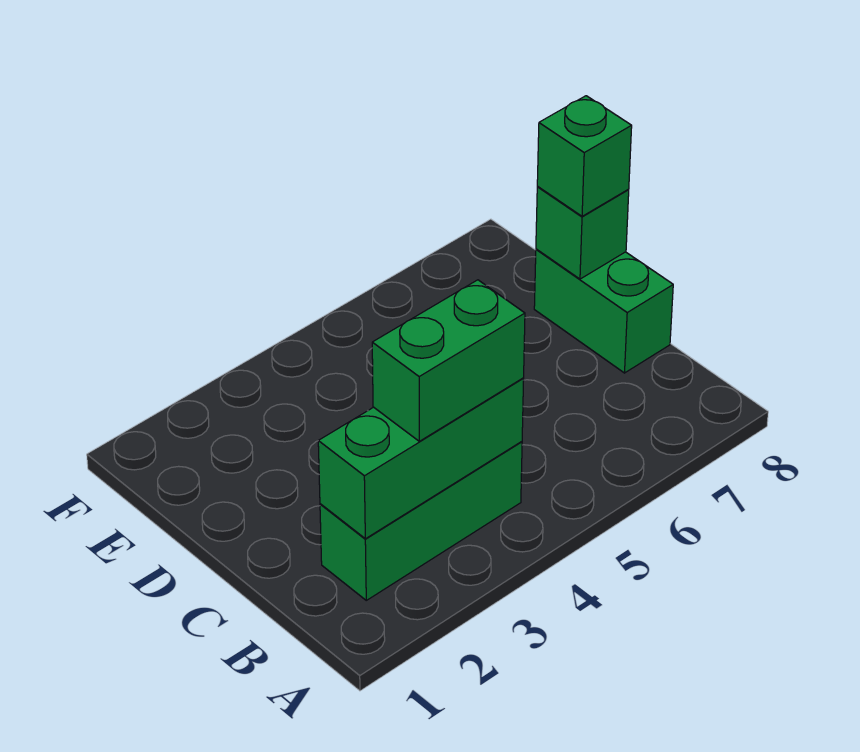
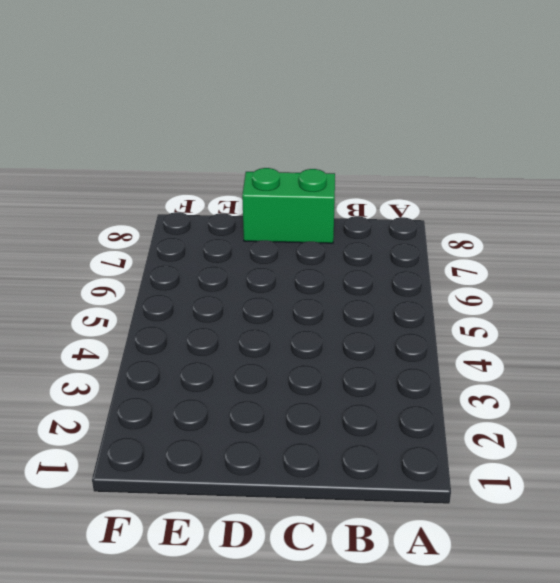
none -> green brick B2:B4 level 1
none -> green brick B2:B4 level 2

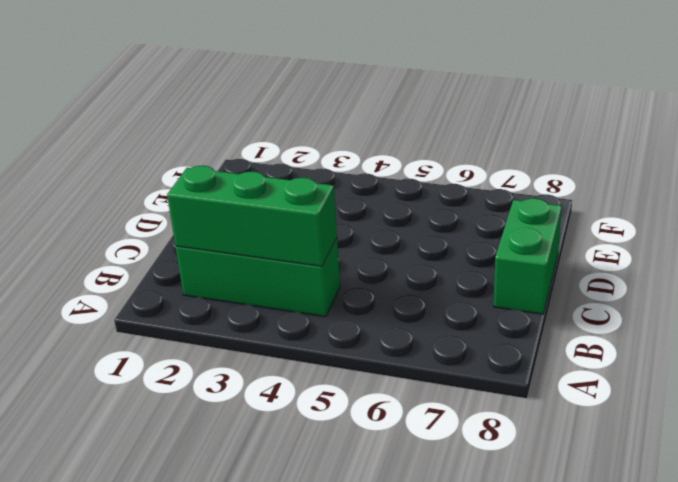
none -> green brick D8 level 2
none -> green brick B3:B4 level 3

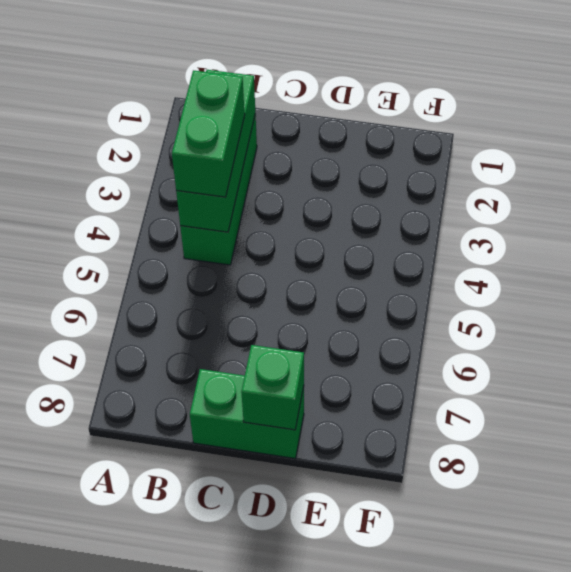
none -> green brick D8 level 3

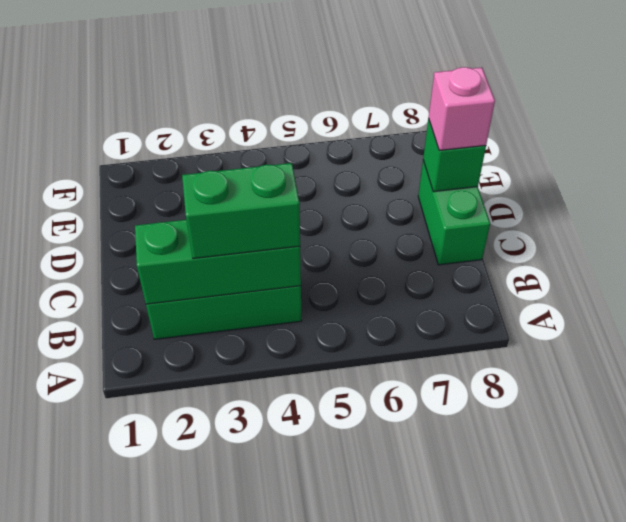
pink brick D8 level 3 -> green brick D8 level 3

